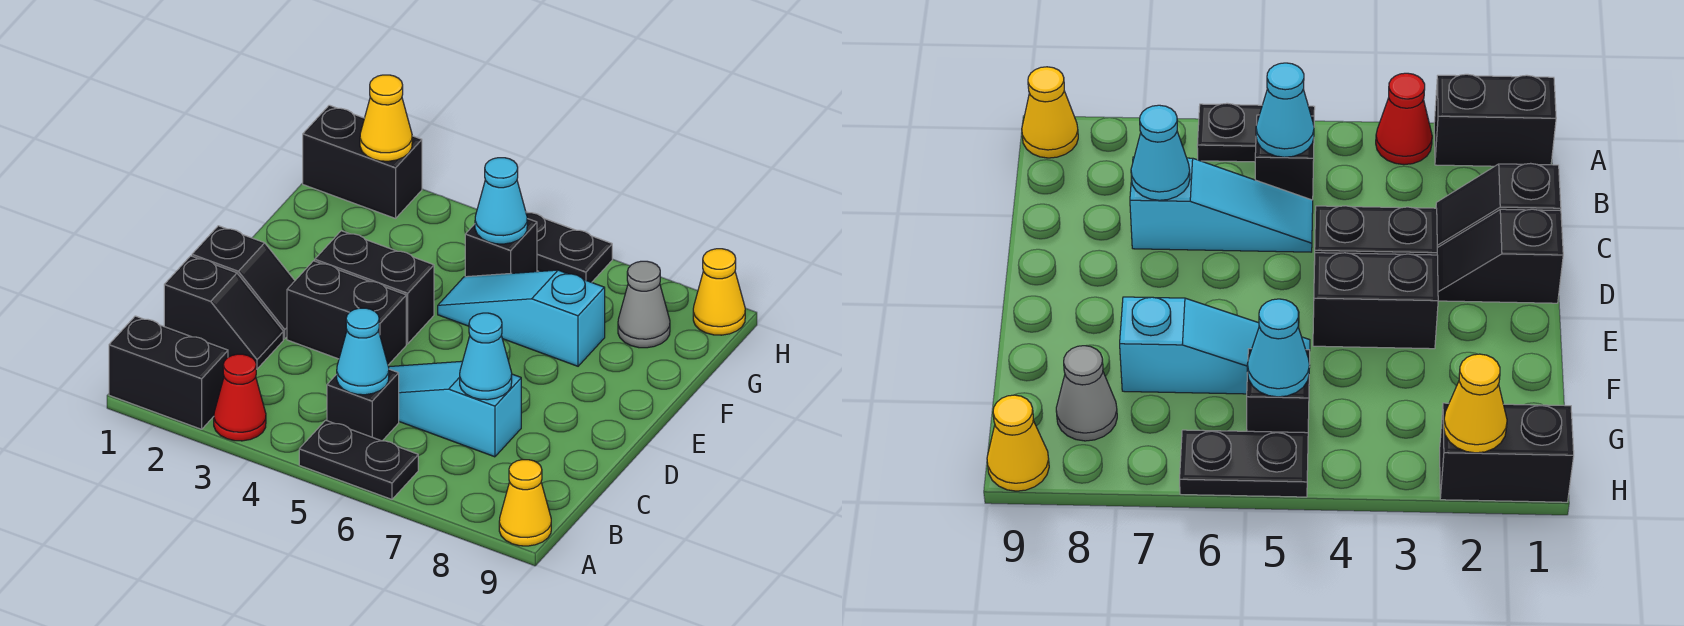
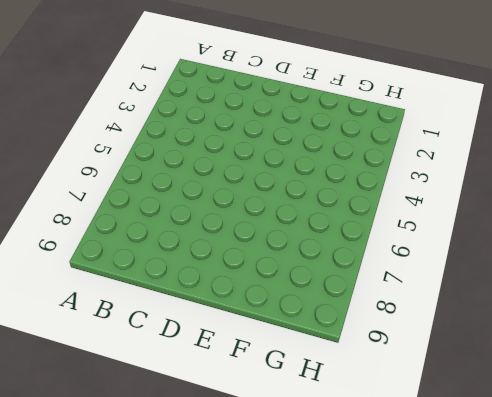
none -> black brick A1:A2 level 1
none -> red cone A3 level 1
none -> black plate A5:A6 level 1

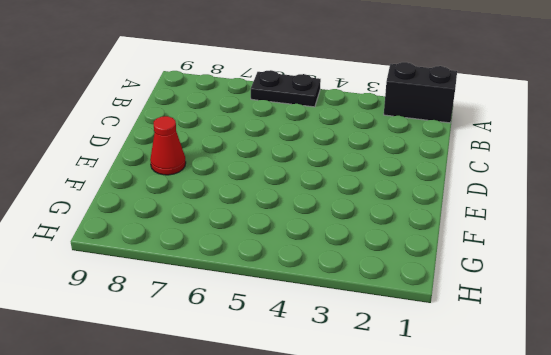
red cone E8 level 1 -> red cone A3 level 1
none -> yellow cone A9 level 1
none -> black brick B5 level 1
none -> black slope C1:C2 level 1 top 1

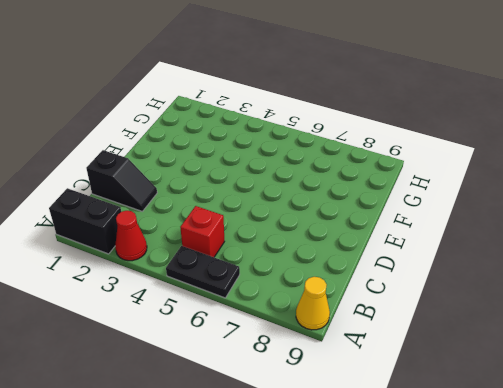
red brick B5 level 1 -> black brick B5 level 1
none -> cyan slope C5:C7 level 1 top 7
none -> black slope D1:D2 level 1 top 1
none -> black brick D3:D4 level 1

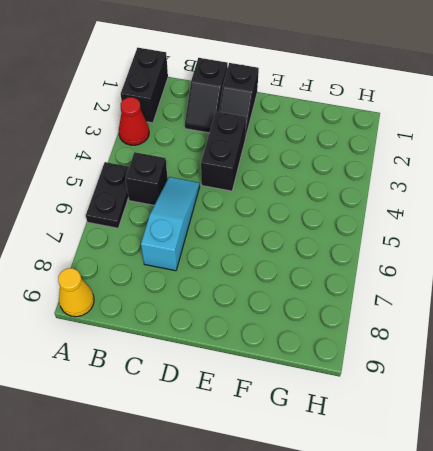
none -> black brick E3:E4 level 1
none -> cyan slope F5:F7 level 1 top 7
none -> black brick G5 level 1

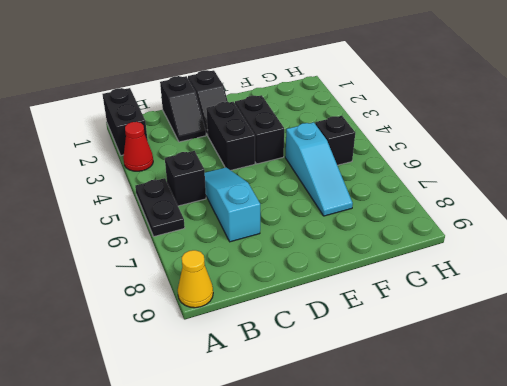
cyan slope F5:F7 level 1 top 5 -> cyan slope F5:F7 level 1 top 7
none -> grey cone G8 level 1
none -> black brick H1:H2 level 1
none -> black plate H5:H6 level 1

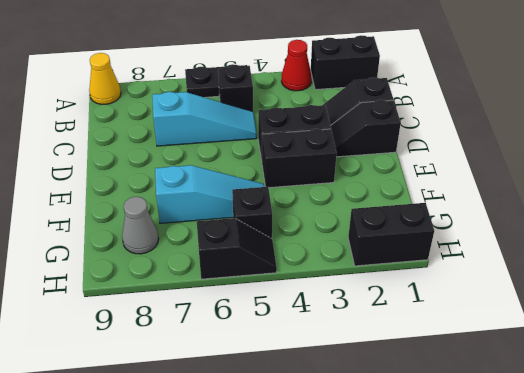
black slope H5:H6 level 1 top 6 -> black plate H5:H6 level 1
none -> yellow cone H9 level 1
none -> cyan cone B5 level 2
none -> cyan cone C7 level 2

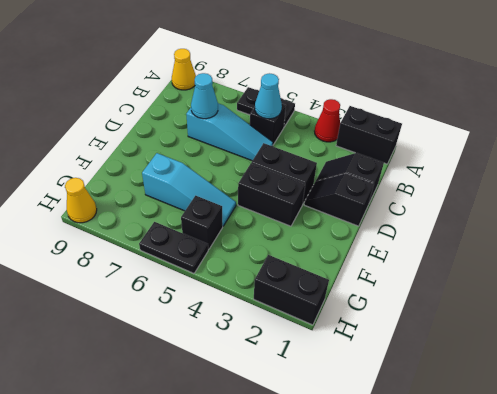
none -> grey cone G8 level 1
none -> cyan cone G5 level 2
none -> yellow cone H2 level 2

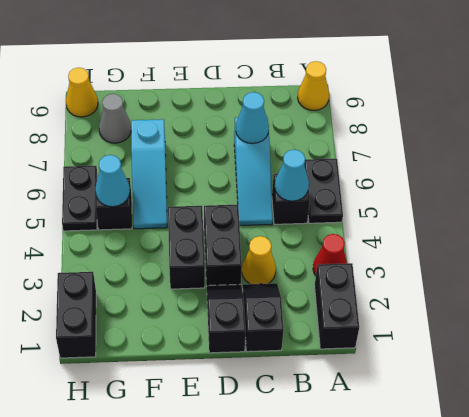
yellow cone C3 level 1 -> yellow cone H2 level 2

